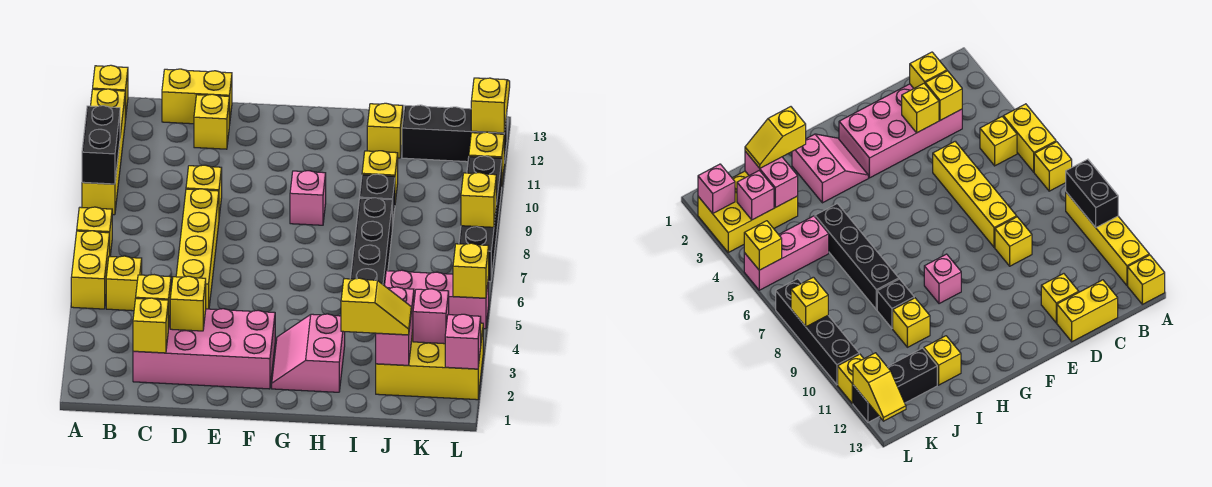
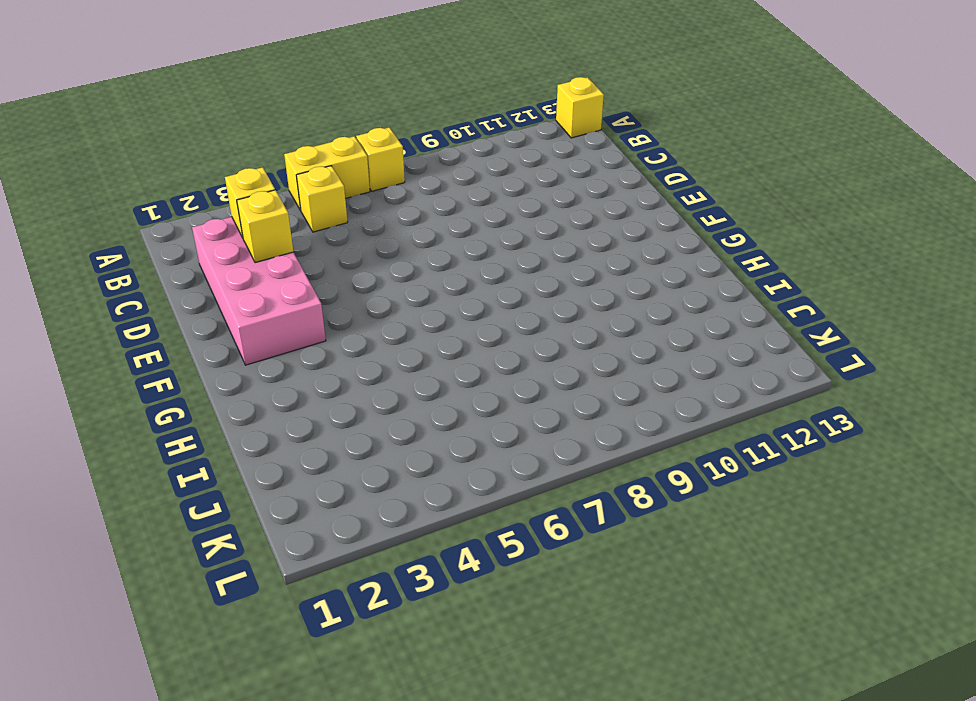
none -> yellow brick A9:A12 level 1
none -> yellow brick C13:D13 level 1
none -> yellow brick D5:D8 level 1
none -> yellow brick D9 level 1

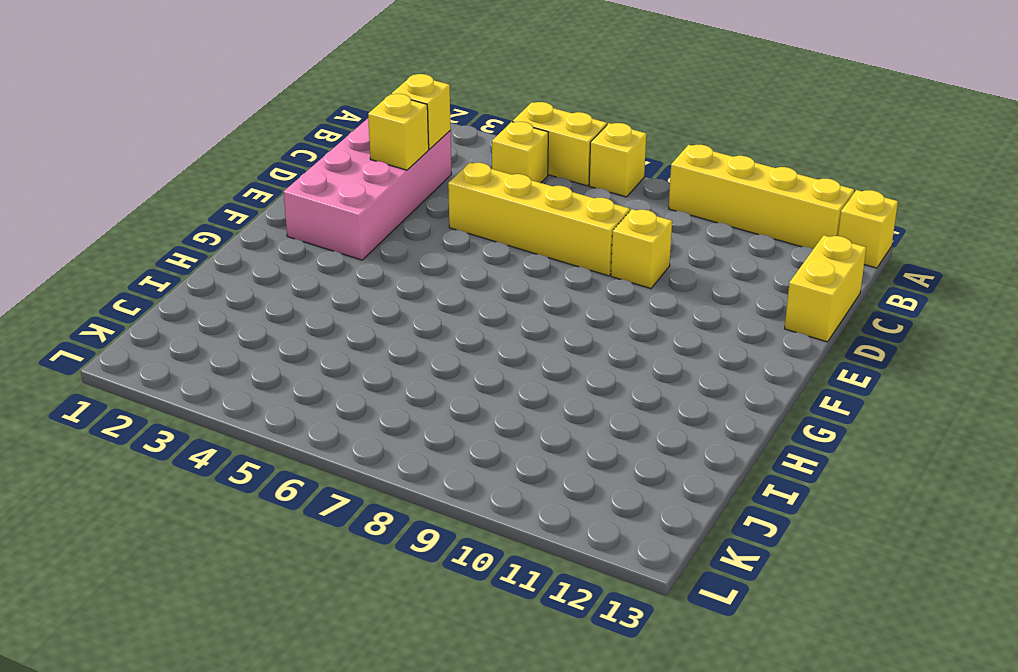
none -> yellow brick D12 level 1
none -> pink slope G2:H3 level 1 top H
none -> pink brick G9 level 1
none -> black brick I5:I8 level 1

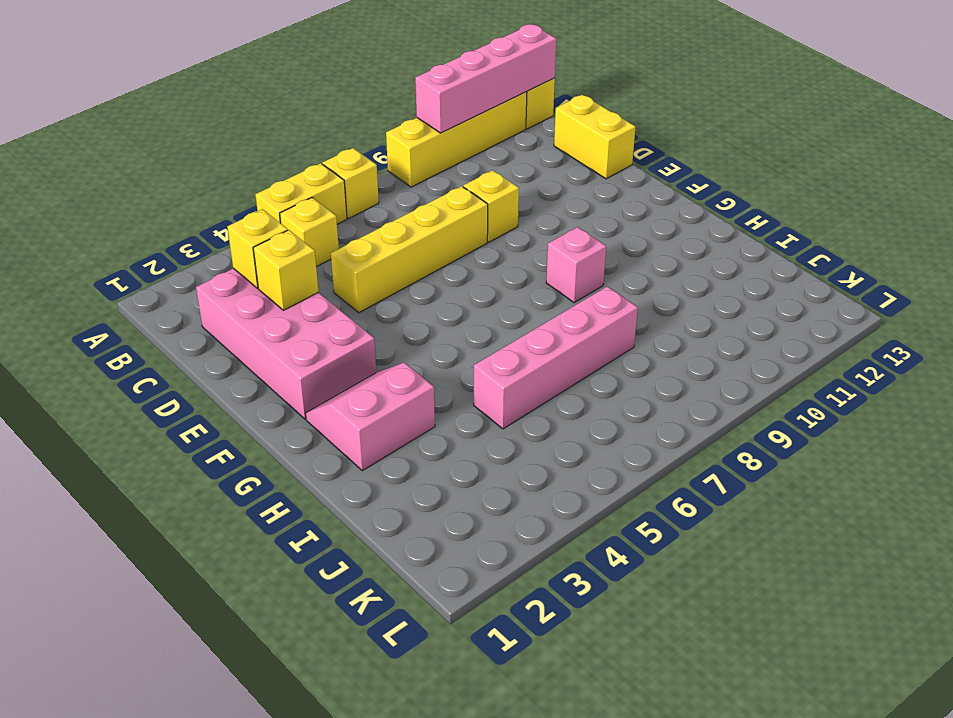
pink brick A10:A13 level 2 -> black brick A9:A10 level 2
pink brick I5:I8 level 1 -> black brick I5:I8 level 1
none -> yellow brick D12 level 1
none -> black brick I9 level 1
none -> yellow brick I10 level 1
none -> yellow brick I12 level 1

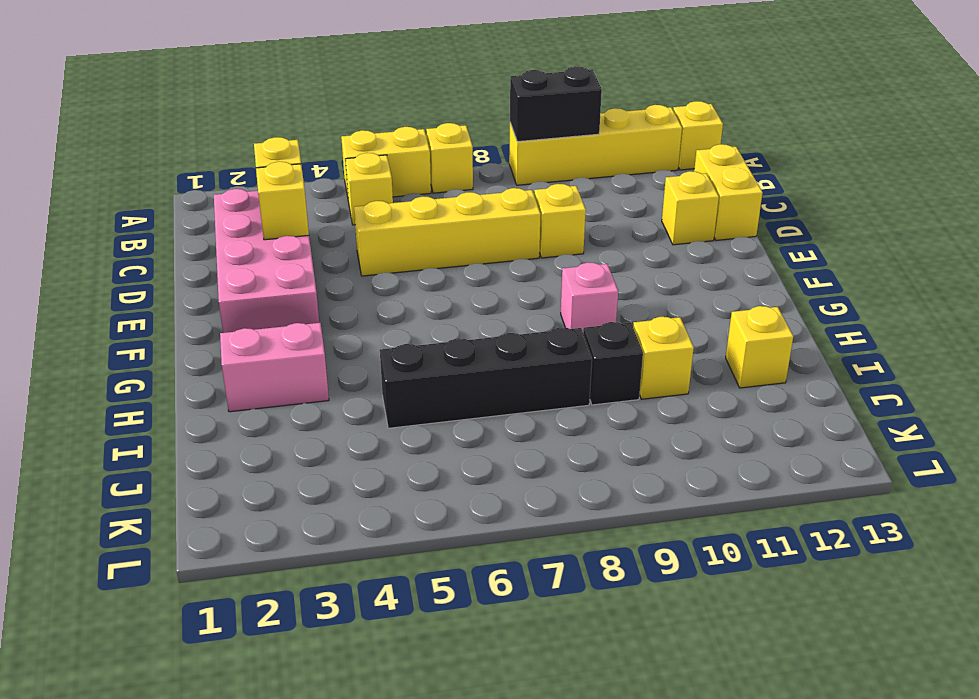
none -> yellow brick J2:L3 level 1
none -> pink brick J5:L5 level 1
none -> black brick J12:L12 level 1
none -> black brick L7:L10 level 1

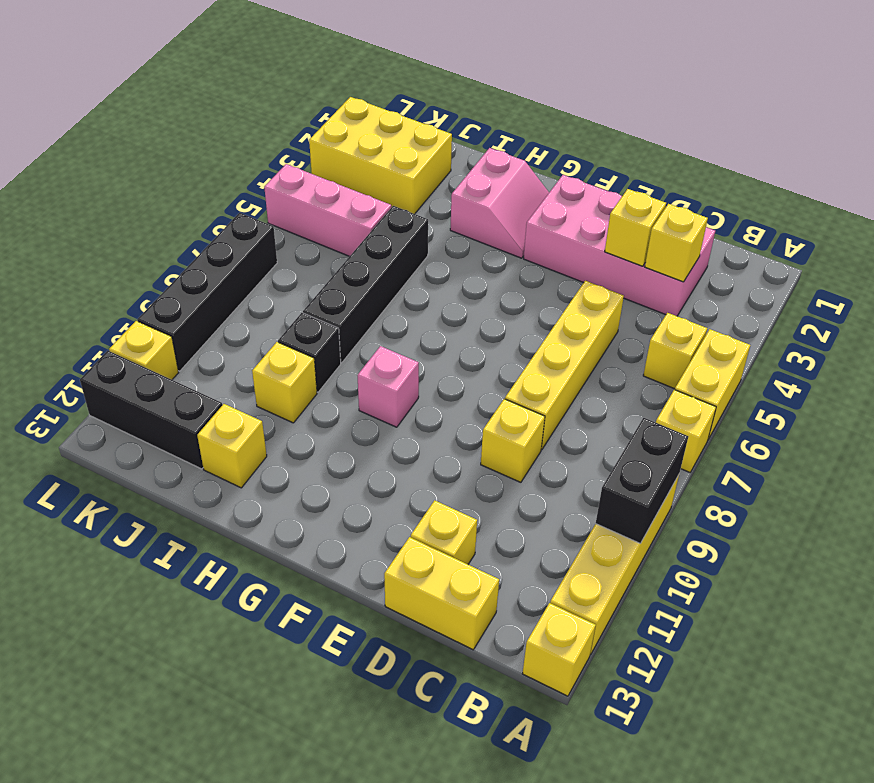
none -> yellow brick C2 level 2
none -> pink brick J2:J3 level 2
none -> pink brick K3 level 2
none -> pink brick L2 level 2

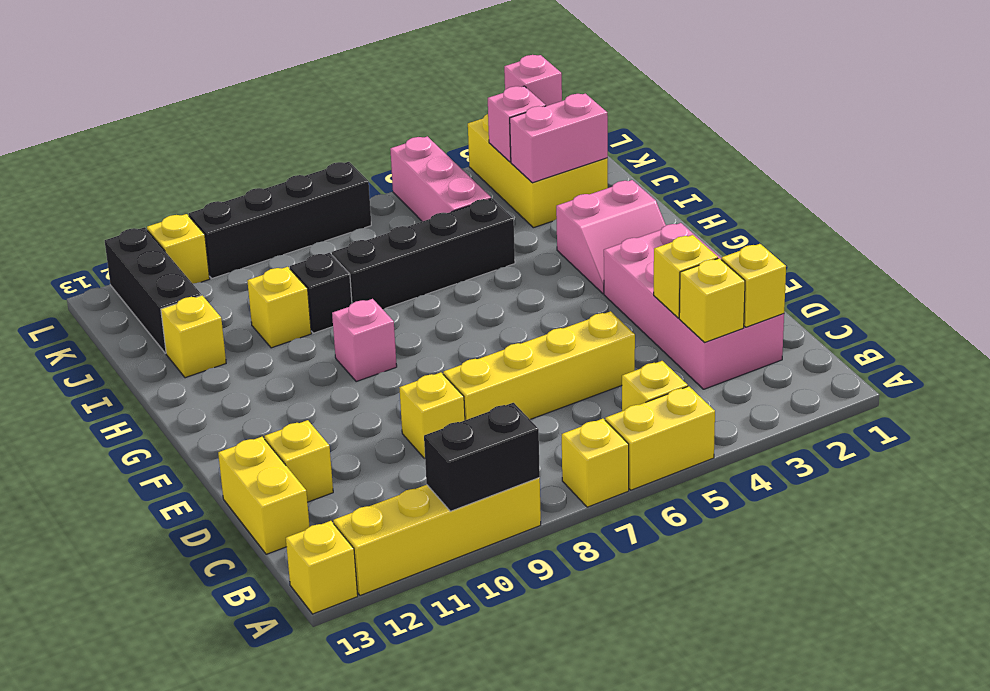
none -> yellow brick L5 level 2
none -> yellow brick L8 level 2
none -> yellow slope L12:L13 level 2 top 12
none -> yellow slope I2:J2 level 3 top I

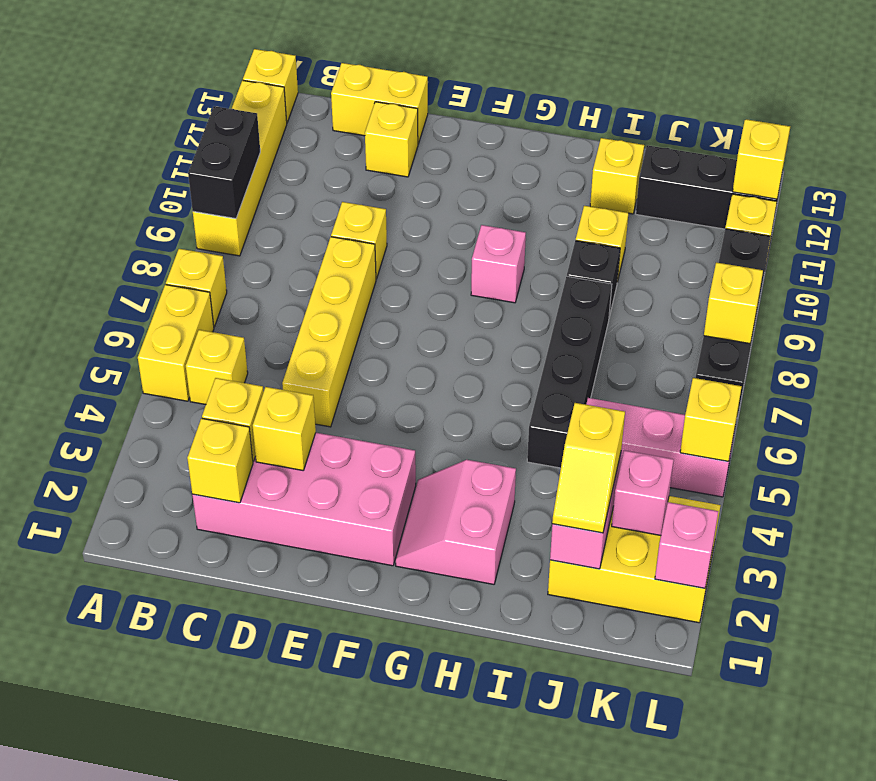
yellow slope J2:J3 level 3 top 3 -> yellow slope I2:J2 level 3 top I

